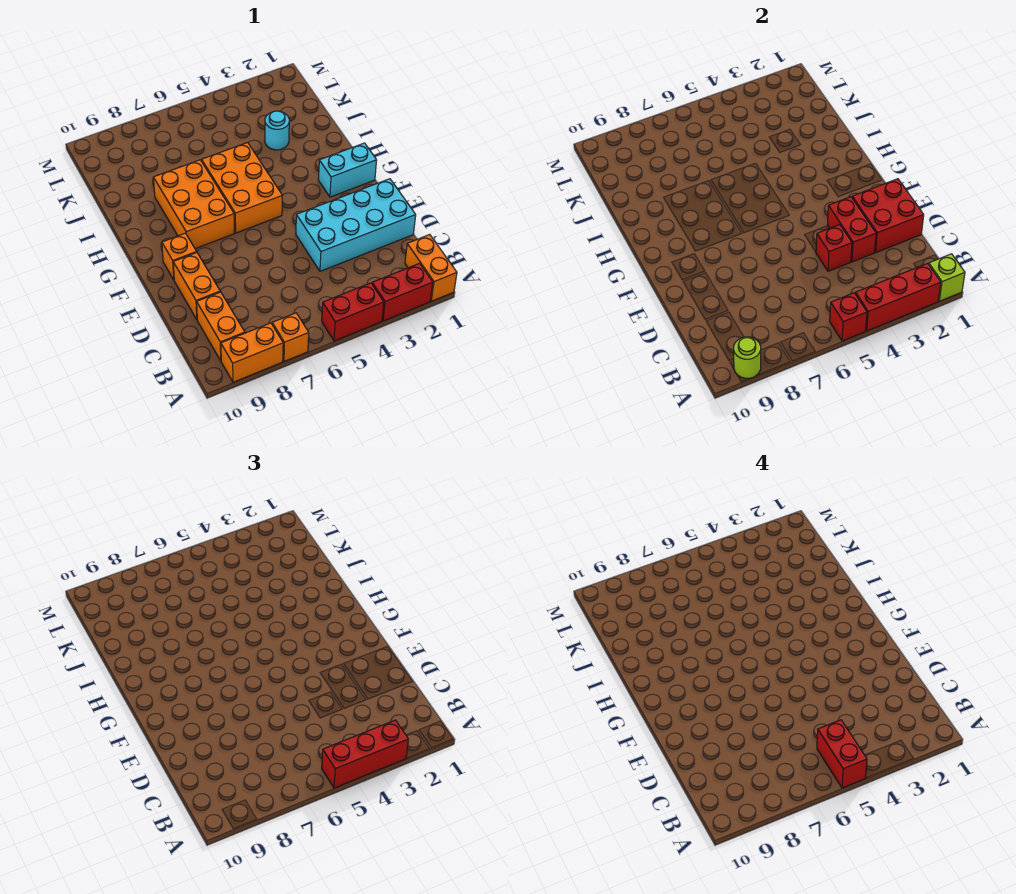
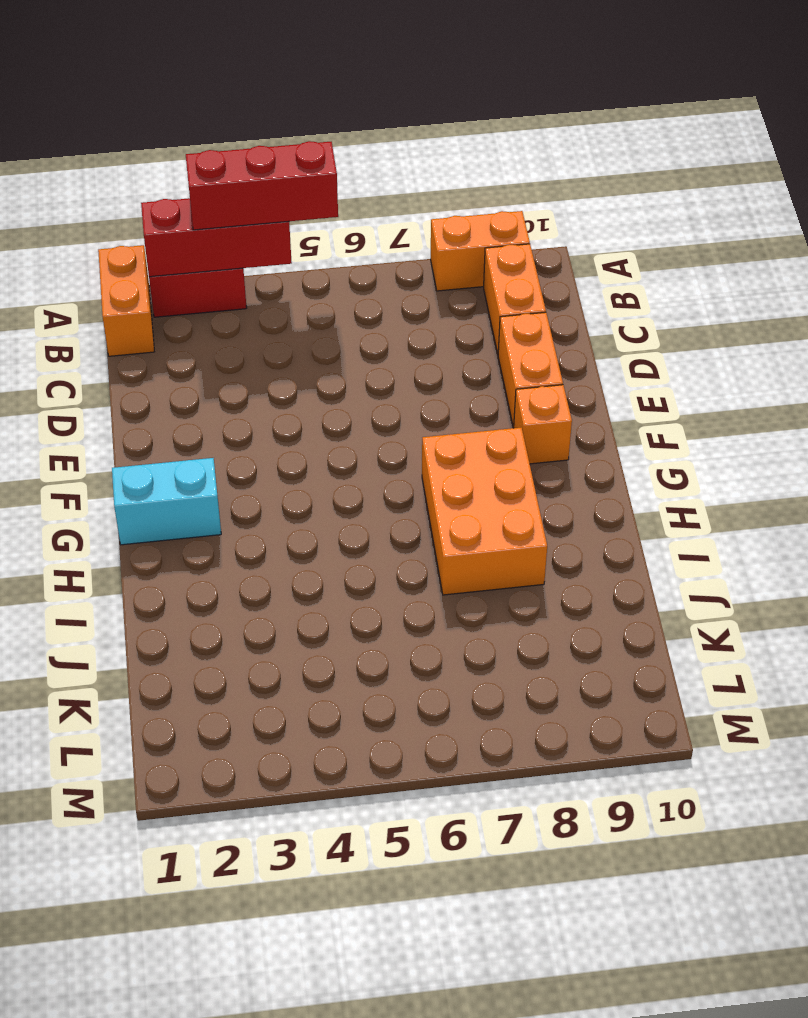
none -> red brick A4:A5 level 1
none -> orange brick A7 level 1
none -> cyan brick D1:E4 level 1

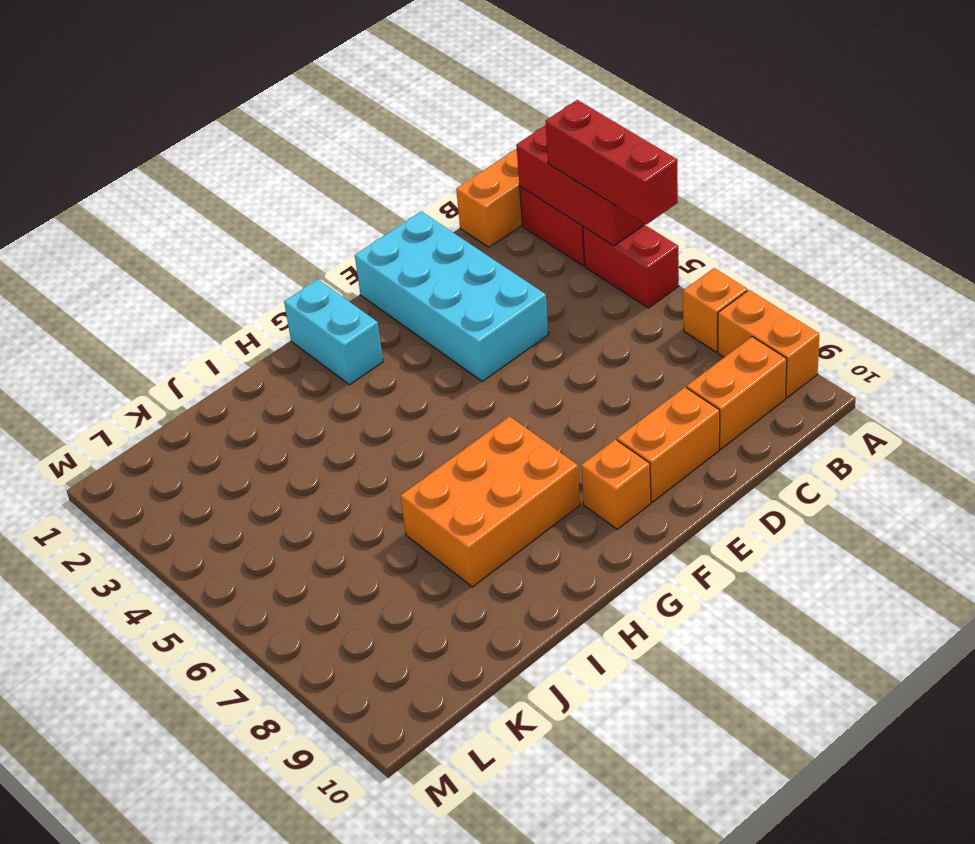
none -> orange brick G5:I6 level 1
none -> cyan round brick J3 level 1
none -> lime brick A1 level 2

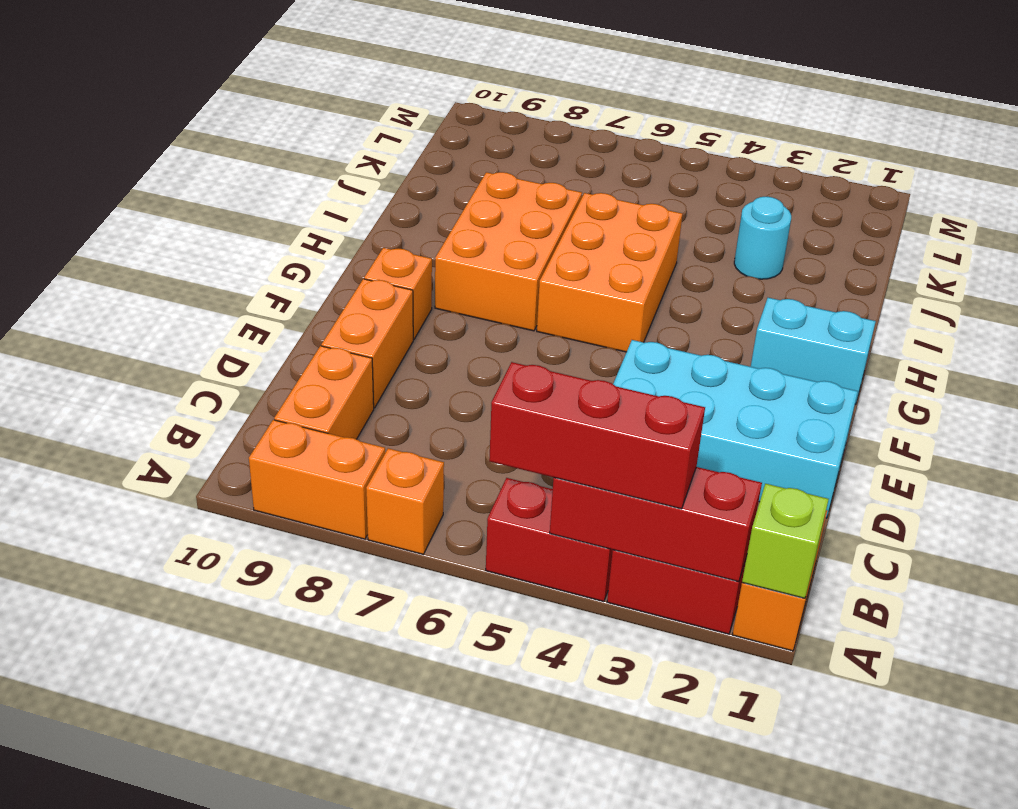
none -> red brick A5 level 2
none -> lime round brick A9 level 2
none -> red brick D1:E2 level 2

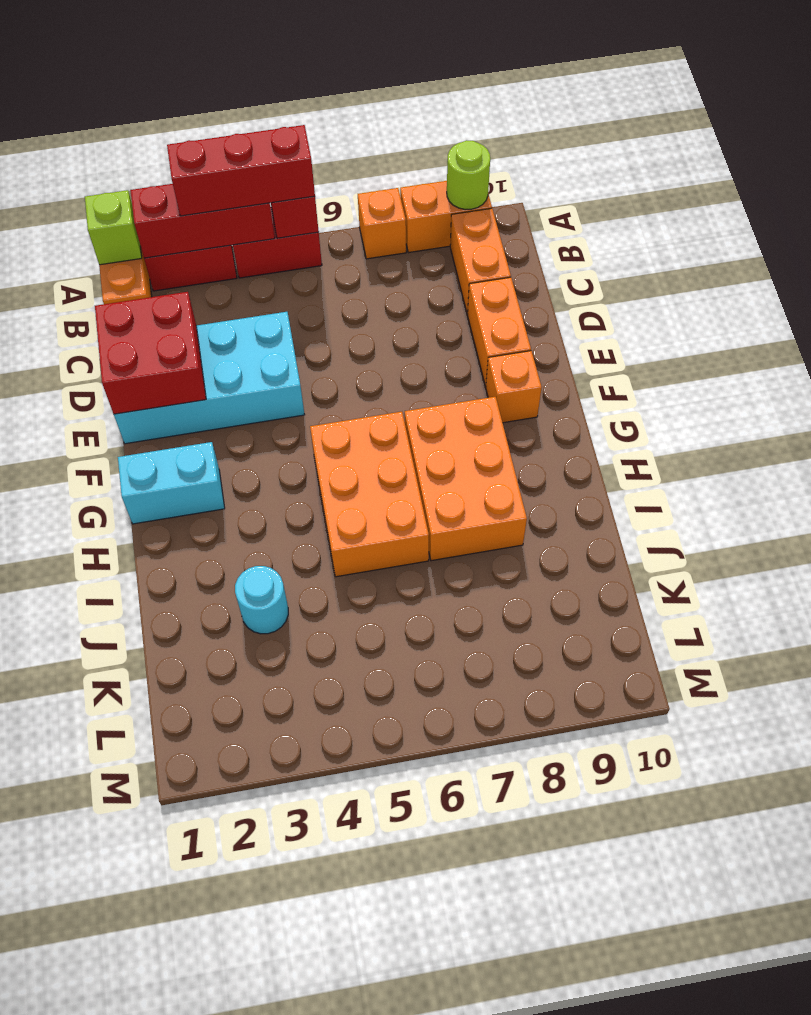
none -> red brick D3:E3 level 2
none -> red brick D4 level 2
none -> red brick A5:B5 level 4

